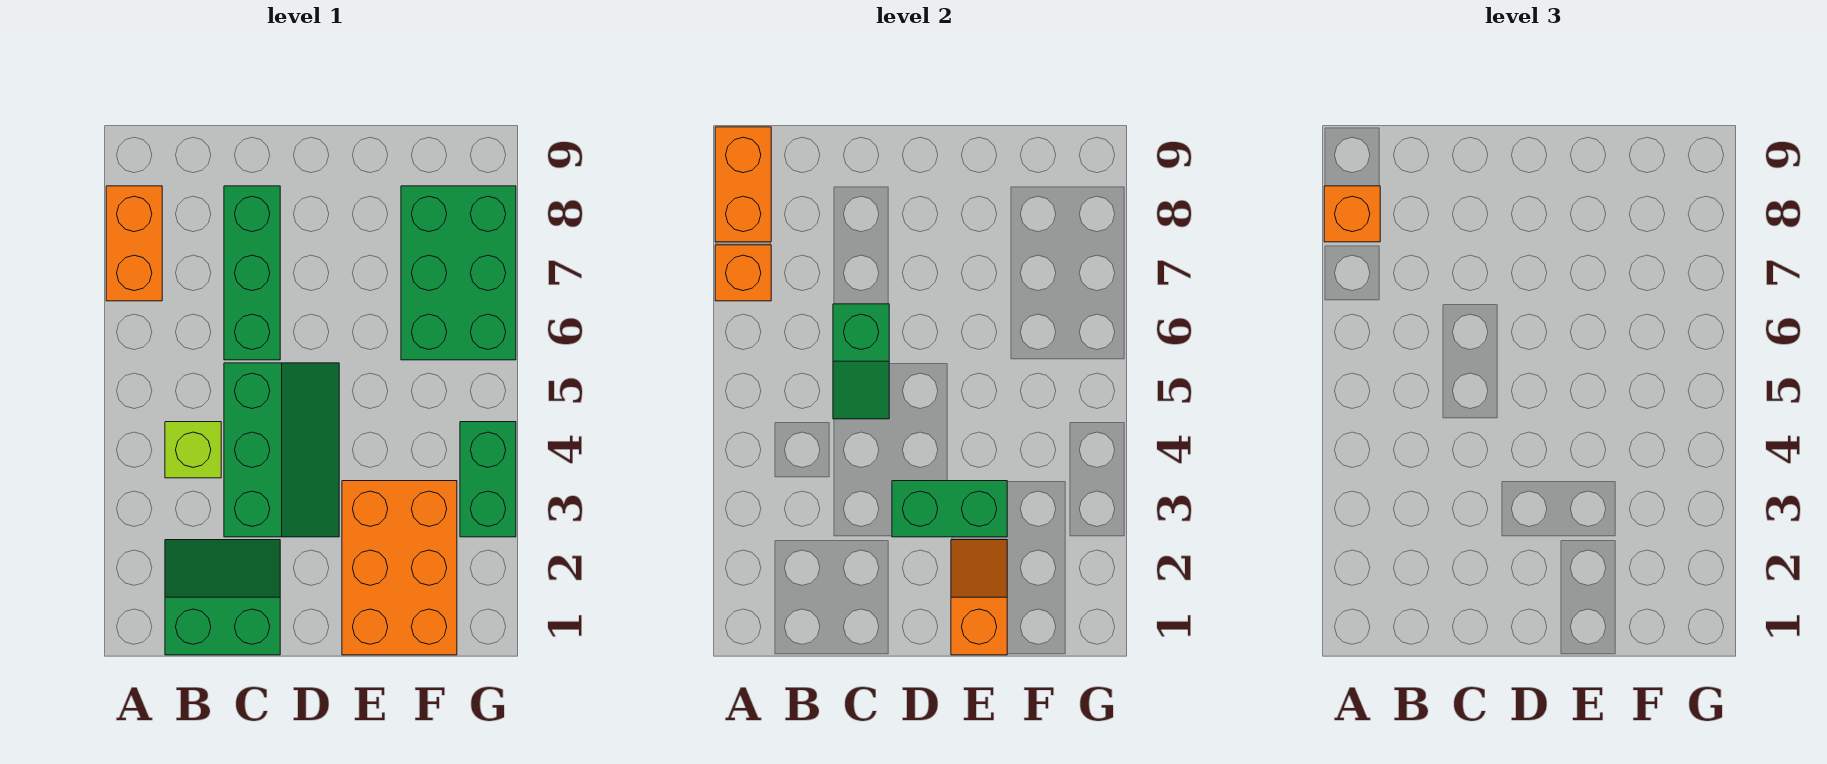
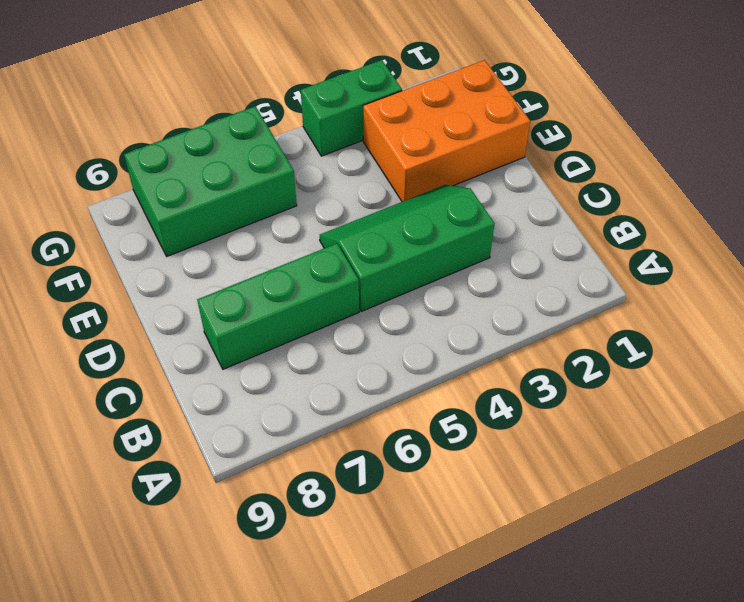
none -> orange brick A7:A8 level 1
none -> green slope B1:C2 level 1 top 1
none -> lime brick B4 level 1

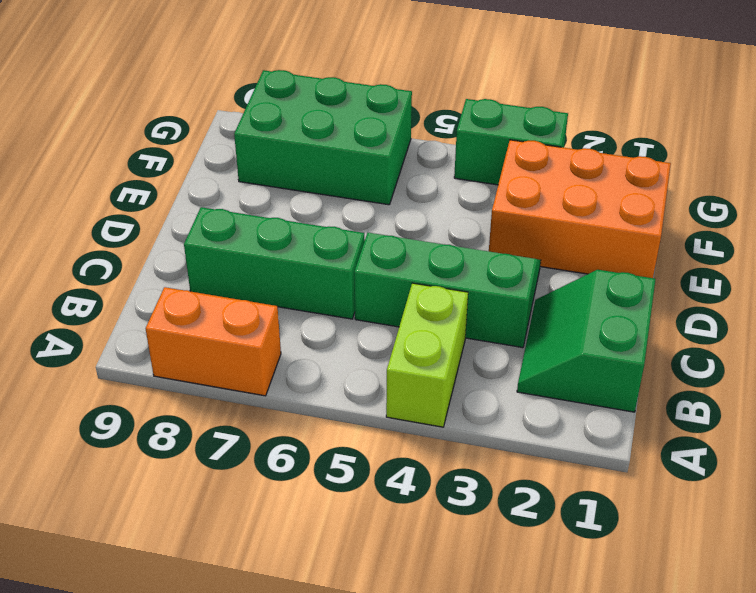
lime brick A4:B4 level 1 -> lime brick B4 level 1
none -> orange brick A7 level 2
none -> orange brick A8:A9 level 2
none -> green slope C5:C6 level 2 top 6

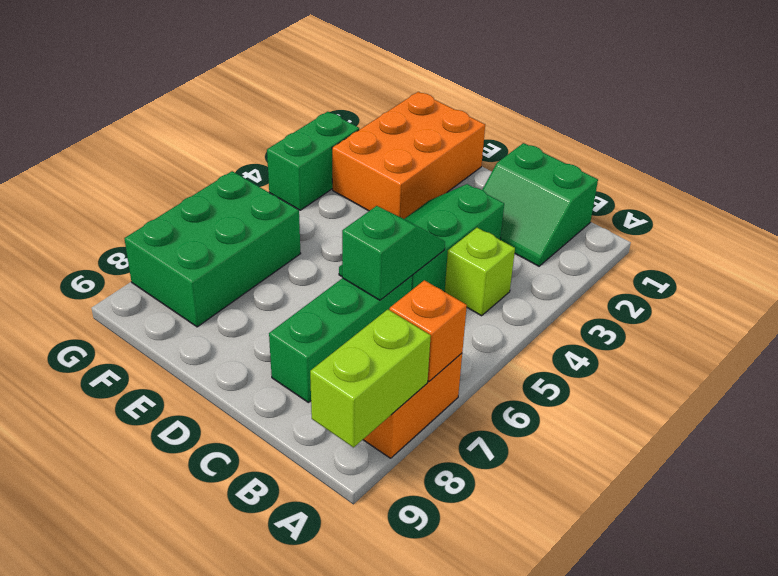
lime brick A8:A9 level 2 -> orange brick A8:A9 level 2
none -> green brick D3:E3 level 2
none -> orange slope E1:E2 level 2 top 1
none -> orange brick A8 level 3

